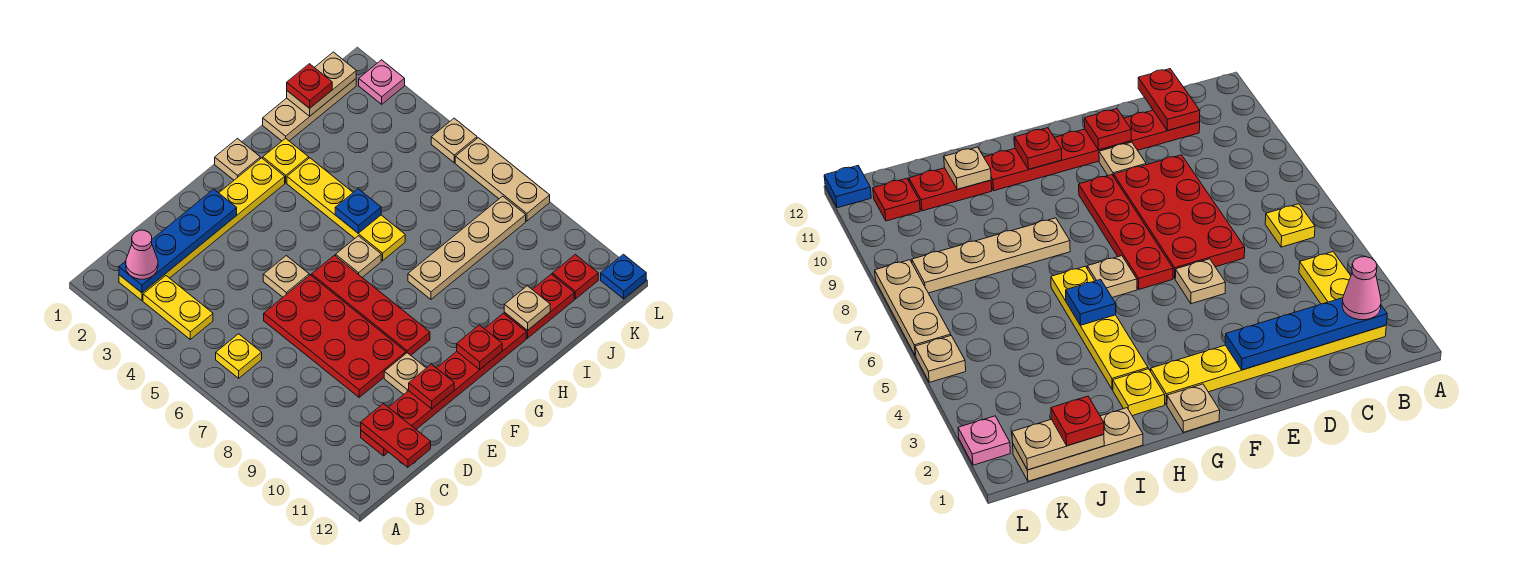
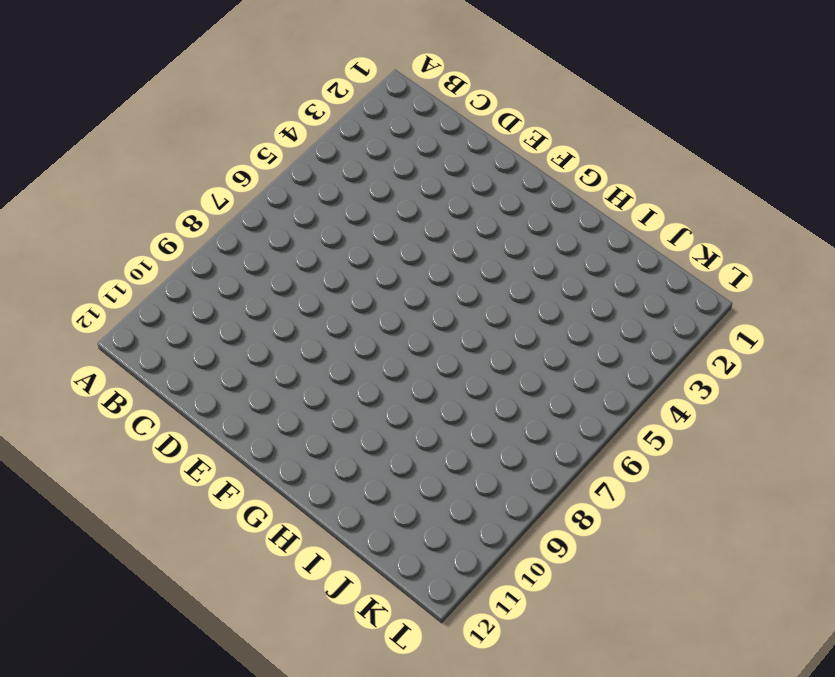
none -> yellow plate B2:G2 level 1
none -> yellow plate B3:B4 level 1
none -> yellow plate B6 level 1

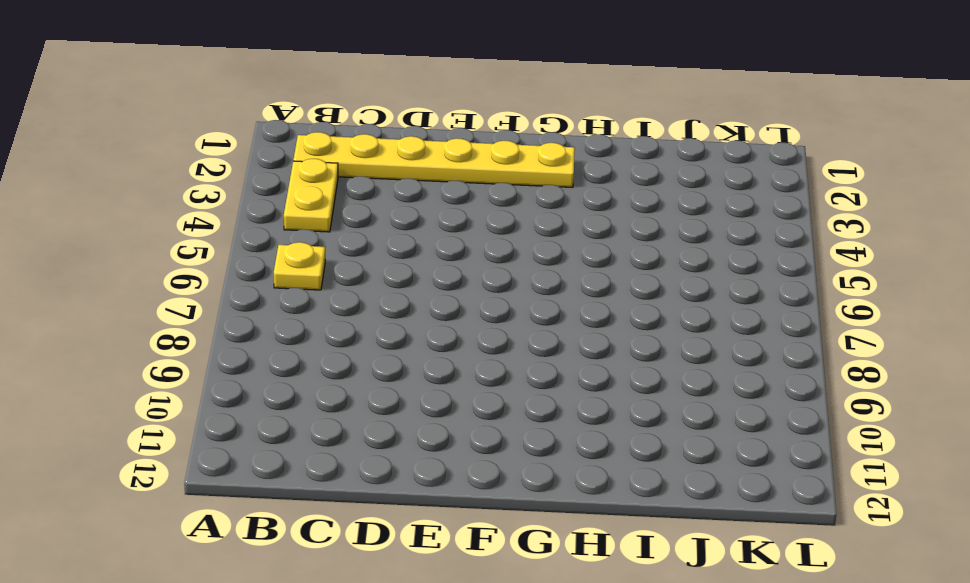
none -> red plate C11:H11 level 1
none -> red plate D6:E9 level 1
none -> tan plate E5 level 1

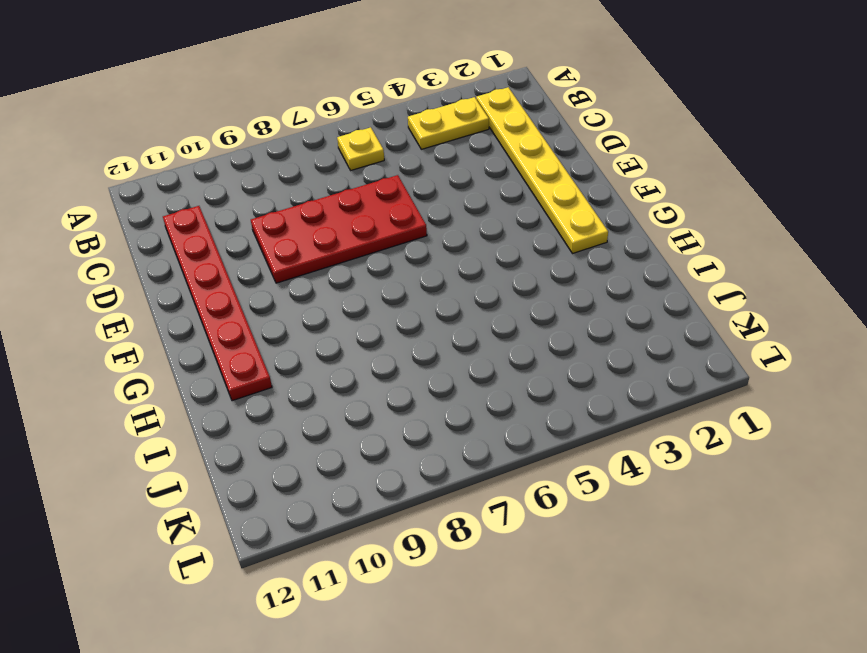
none -> tan plate E5 level 1
none -> tan plate E10 level 1
none -> red plate F6:F9 level 1

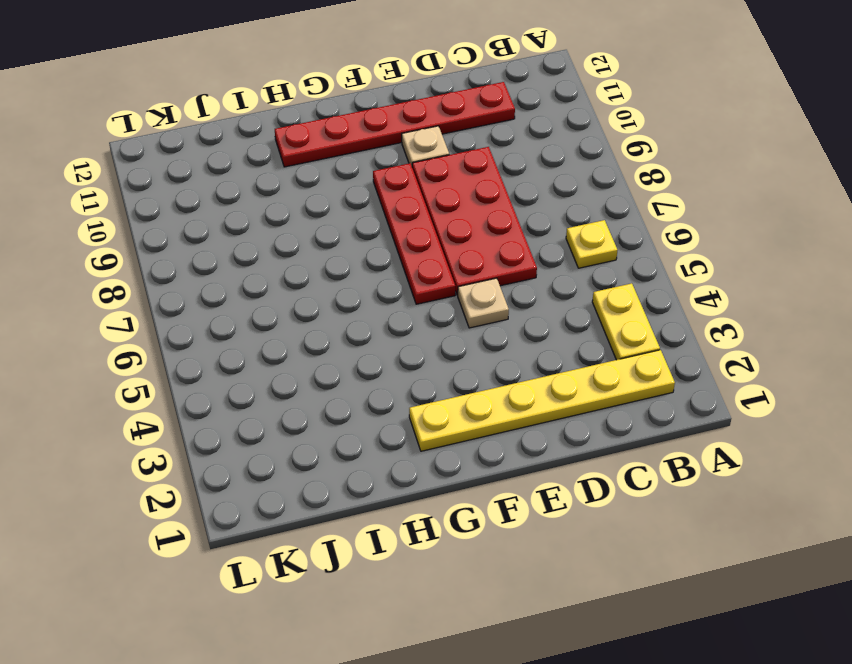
none -> tan plate G1 level 1
none -> tan plate G6 level 1
none -> yellow plate H2 level 1

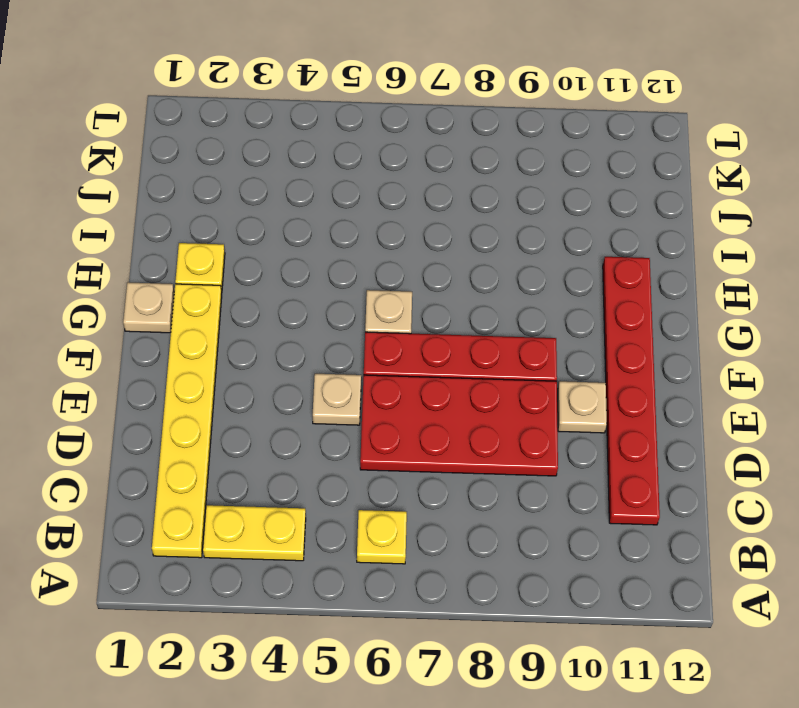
none -> yellow plate H3:H6 level 1
none -> tan plate H8:K8 level 1
none -> tan plate I1:K1 level 1

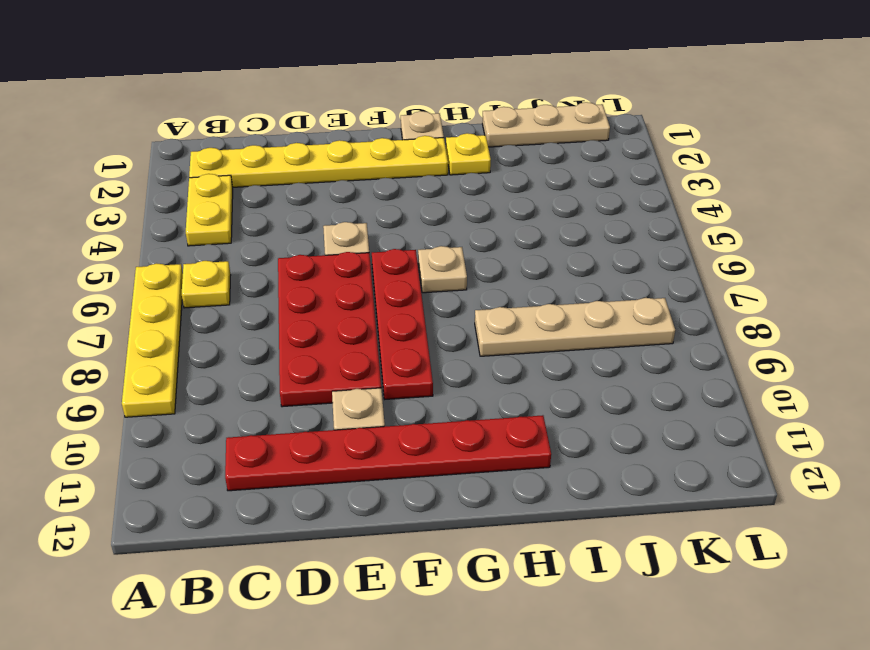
yellow plate A6:A9 level 1 -> yellow plate H3:H6 level 1
none -> red plate I11:J11 level 1
none -> red plate K11 level 1
none -> pink plate L2 level 1

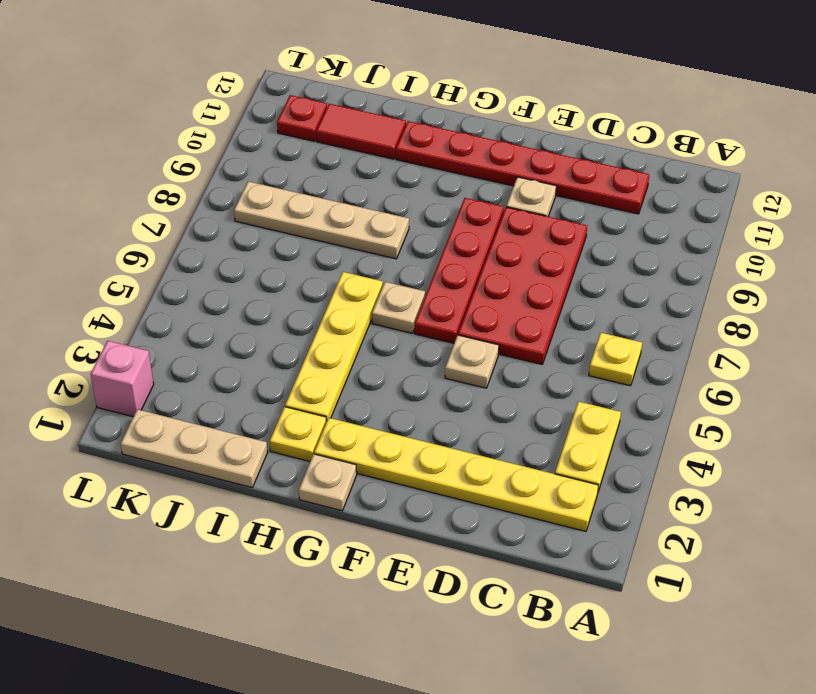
red tile I11:J11 level 1 -> red plate I11:J11 level 1
pink brick L2 level 1 -> pink plate L2 level 1
none -> tan plate L5 level 1
none -> tan plate L6:L8 level 1
none -> blue plate L12 level 1

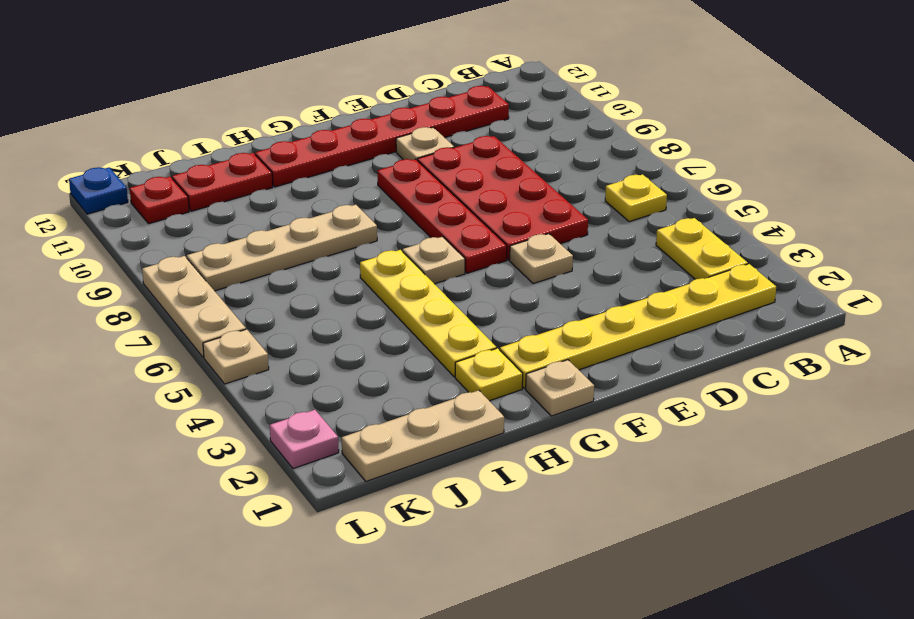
none -> blue plate B2:E2 level 2
none -> red plate C11:C12 level 2
none -> red plate E11 level 2

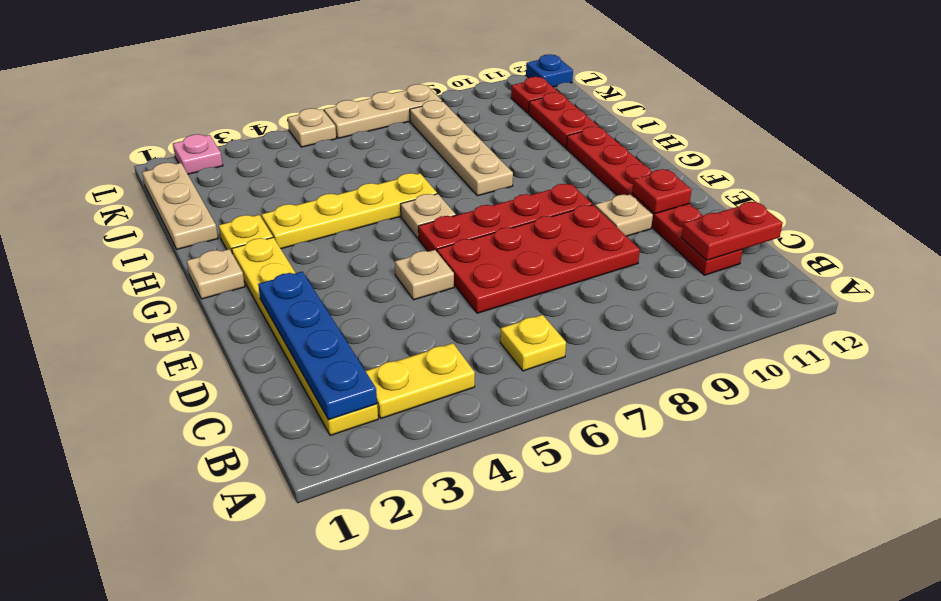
none -> red plate G11 level 2
none -> blue plate H5 level 2
none -> tan plate I11 level 2

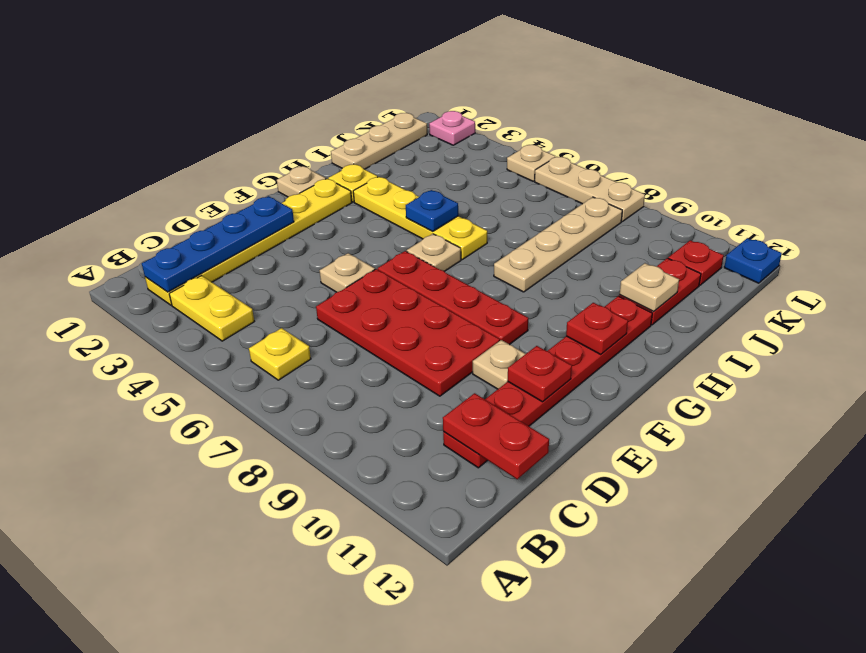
none -> tan plate J1:K1 level 2
none -> pink cone B2 level 3
none -> red plate J1 level 3

